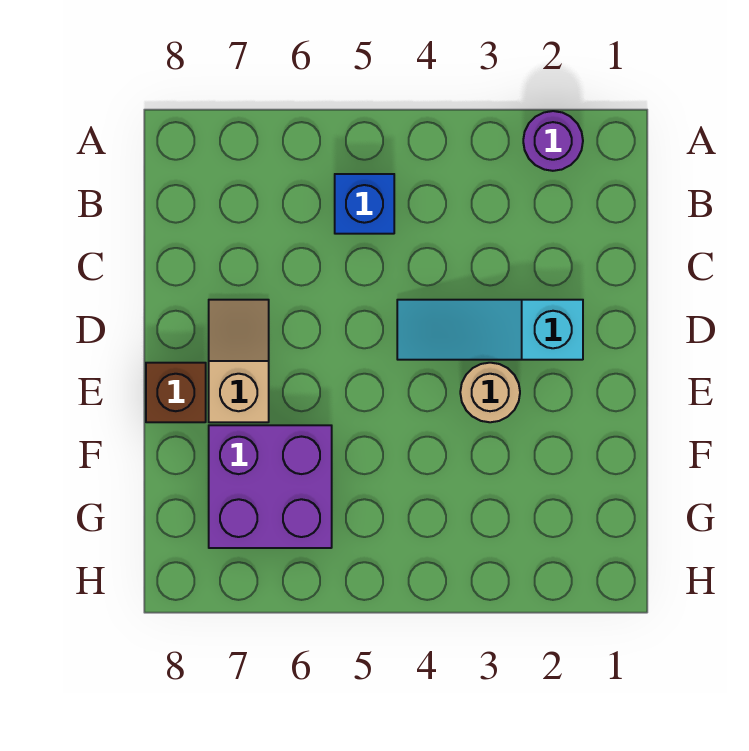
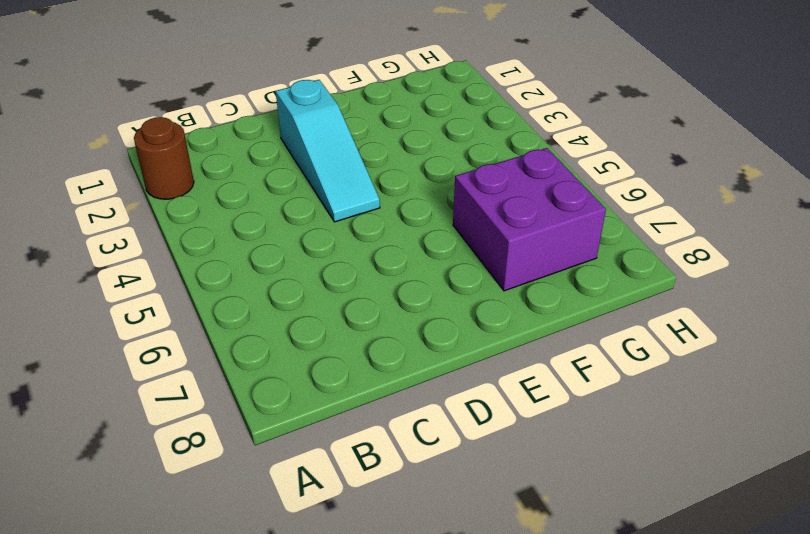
brown round brick A2 level 1 -> purple round brick A2 level 1
none -> blue brick B5 level 1
none -> tan slope D7:E7 level 1 top E

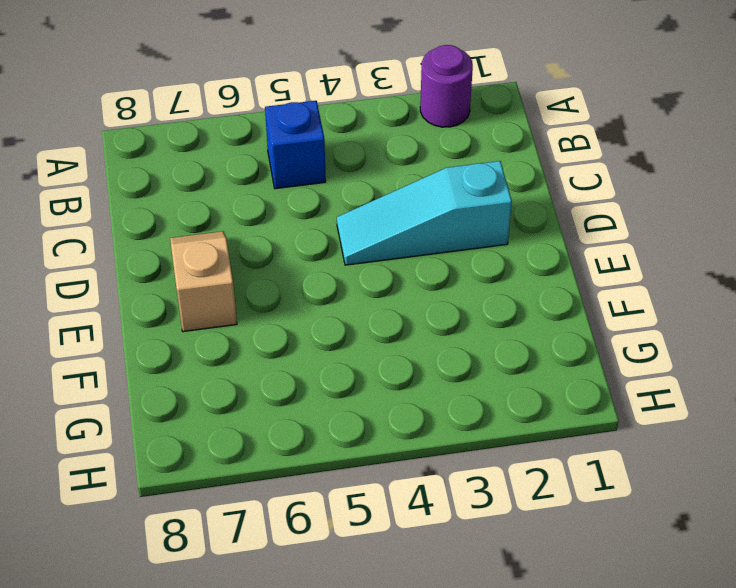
none -> tan round brick E3 level 1
none -> brown brick E8 level 1

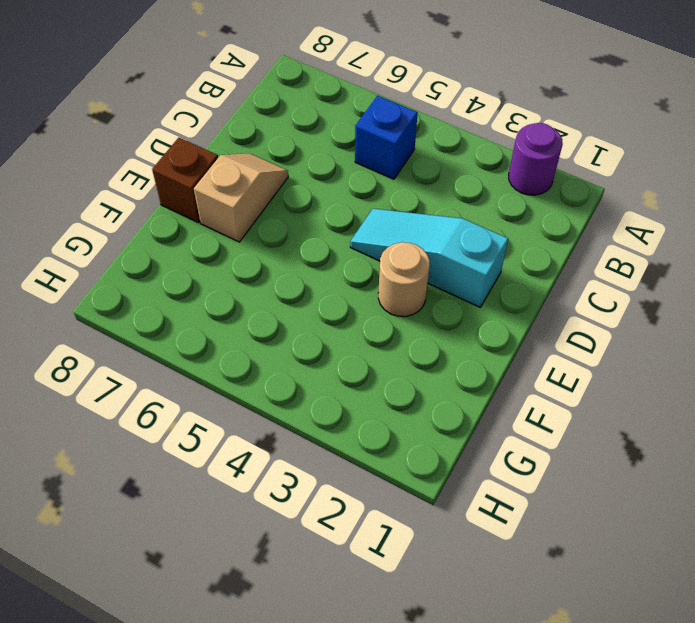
none -> purple brick F6:G7 level 1

